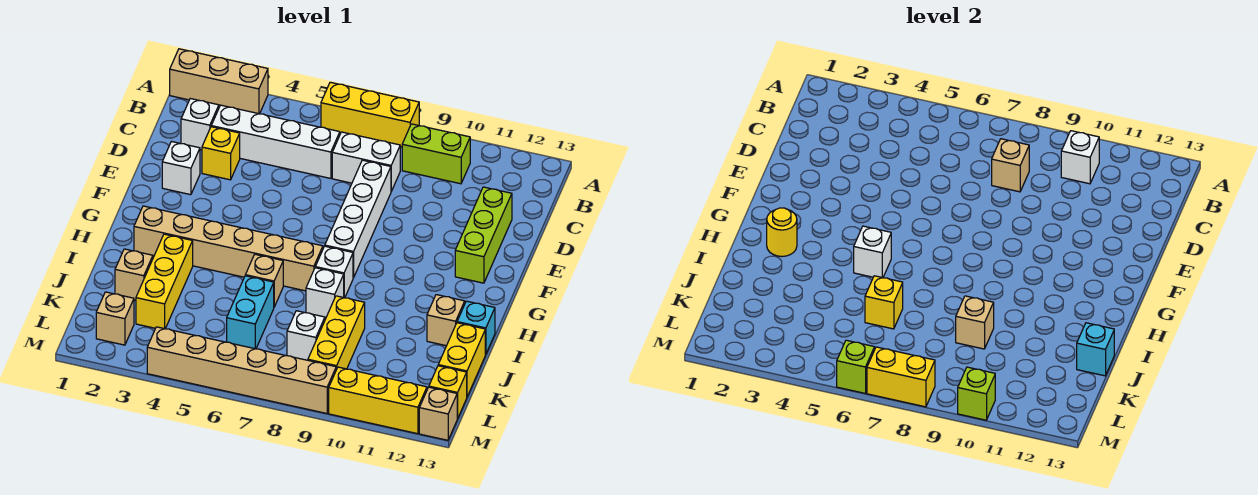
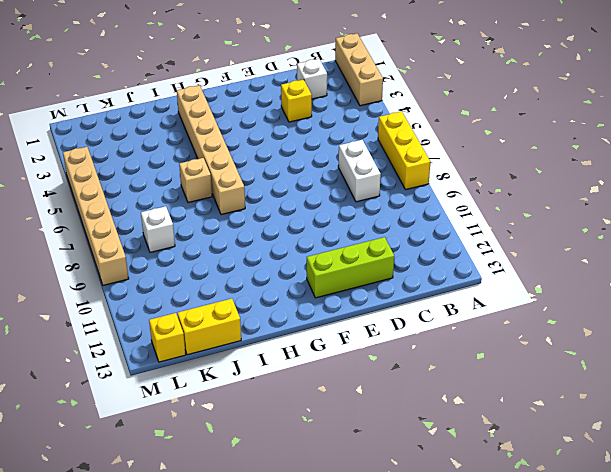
none -> lime brick B9:B10 level 1
none -> white brick C3:C6 level 1
none -> white brick D8:G8 level 1
none -> white brick E2 level 1

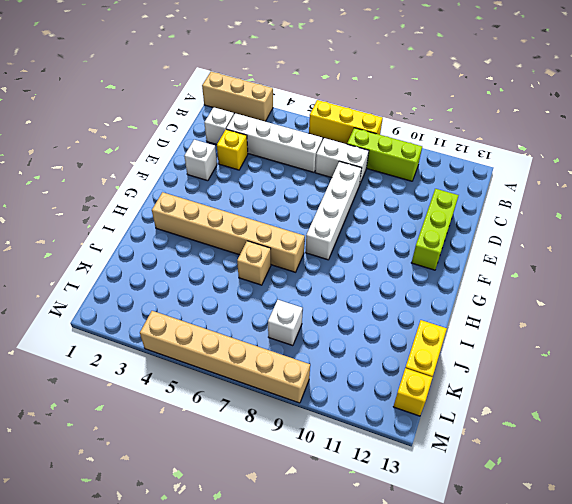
lime brick B8:B10 level 1 -> lime brick B9:B10 level 1
none -> white brick H8 level 1
none -> yellow brick I3:K3 level 1
none -> white brick I8 level 1
none -> tan brick I12 level 1

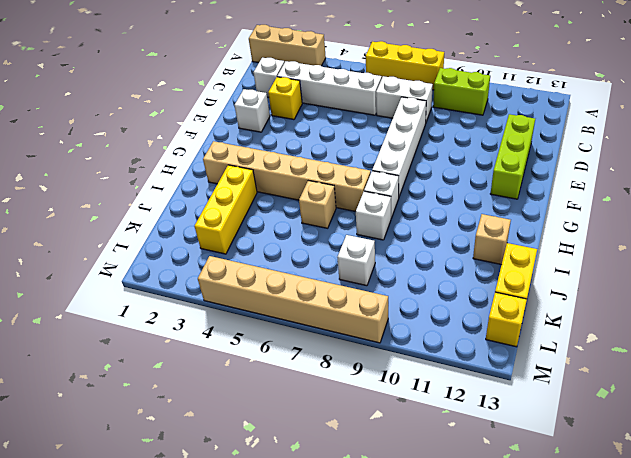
none -> cyan brick I13 level 1
none -> tan brick J2 level 1
none -> cyan brick J6:K6 level 1
none -> yellow brick J9:L9 level 1

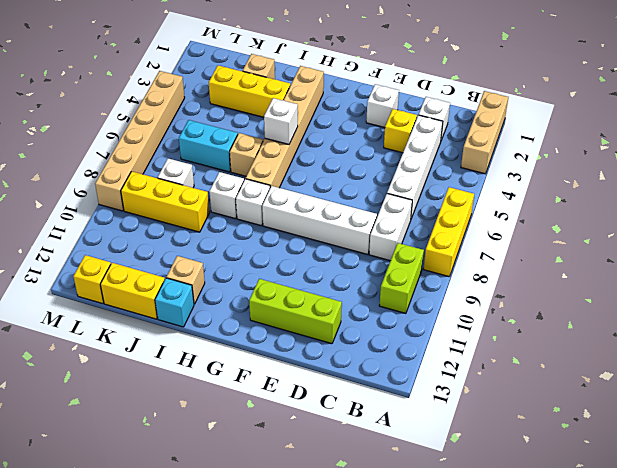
none -> tan brick L2 level 1
none -> yellow brick M10:M12 level 1
none -> tan brick M13 level 1
none -> white brick B10 level 2

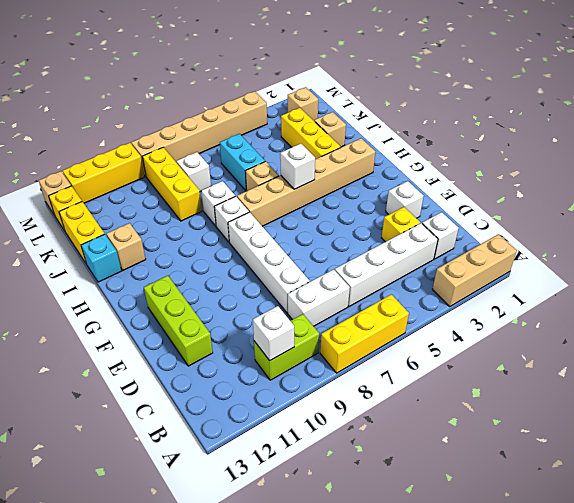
none -> tan brick C8 level 2
none -> yellow round brick H2 level 2
none -> yellow brick J6 level 2
none -> tan brick J9 level 2

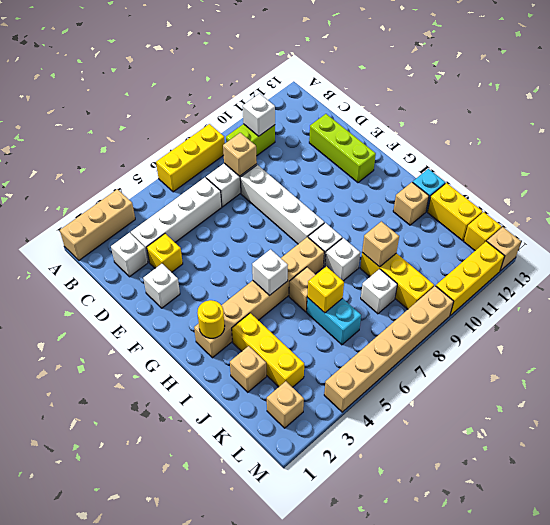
none -> cyan brick J13 level 2
none -> lime brick M6 level 2
none -> yellow brick M7:M8 level 2
none -> lime brick M10 level 2

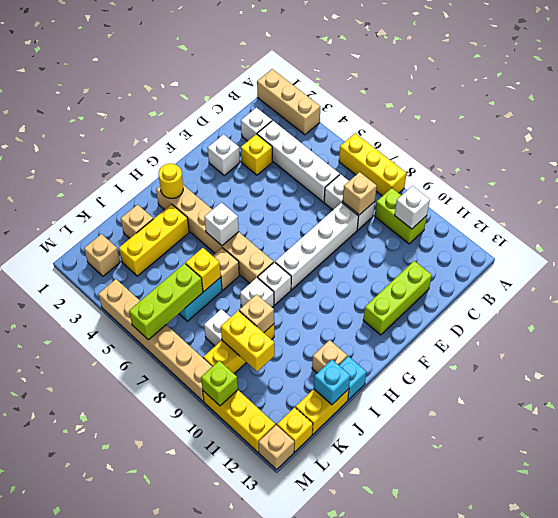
lime brick K6:M6 level 2 -> lime brick M6 level 2
yellow brick K9:K10 level 2 -> yellow brick M7:M8 level 2

